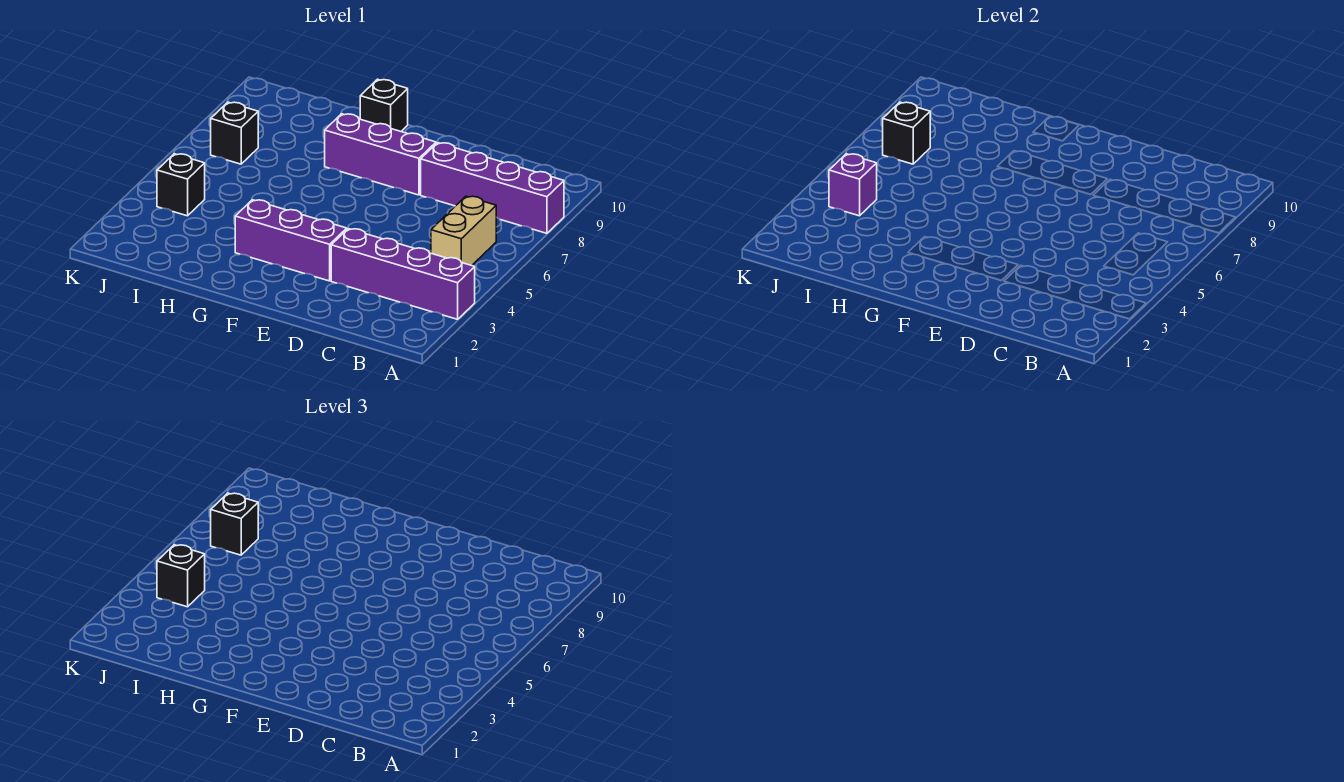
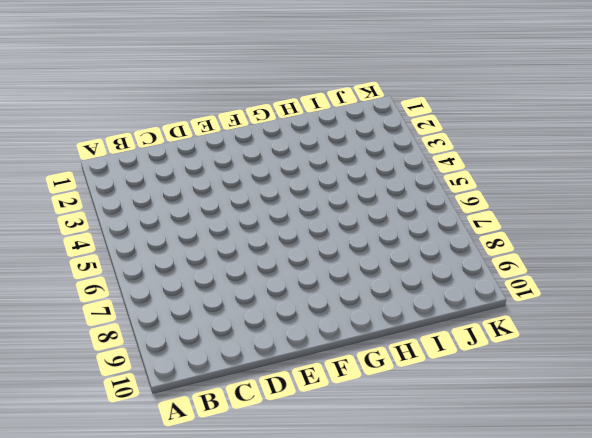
none -> purple brick A3:D3 level 1
none -> purple brick A8:D8 level 1
none -> tan brick B5:B6 level 1

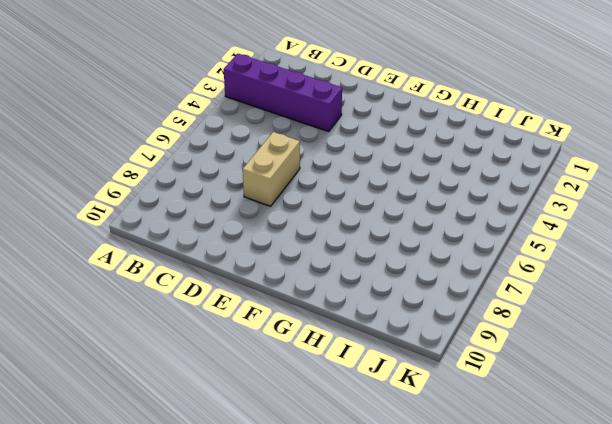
tan brick D6:D7 level 1 -> tan brick B5:B6 level 1
none -> purple brick A8:D8 level 1
none -> purple brick E3:G3 level 1
none -> purple brick E8:G8 level 1

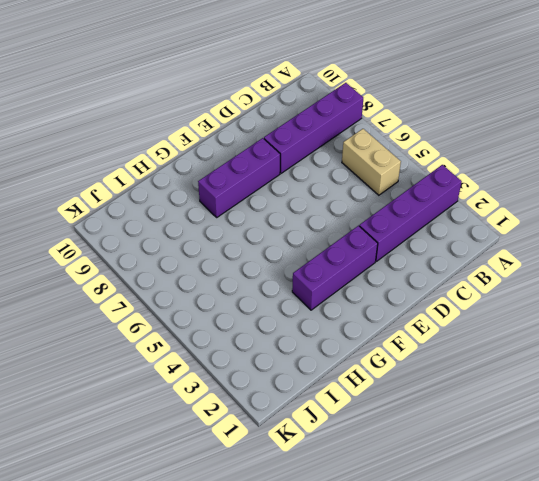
none -> black brick G10 level 1
none -> black brick J4 level 1
none -> black brick J7 level 1

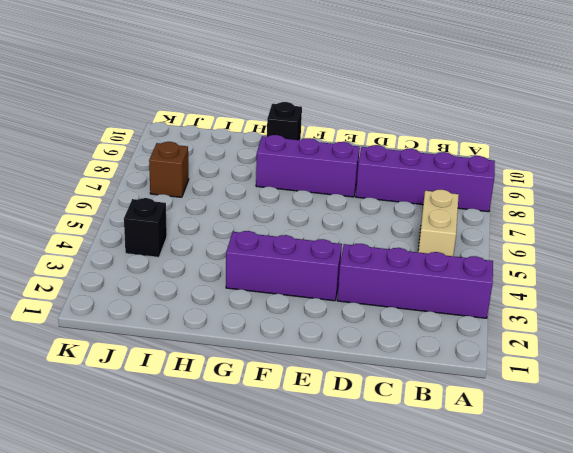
brown brick J7 level 1 -> black brick J7 level 1
none -> purple brick J4 level 2
none -> black brick J7 level 2
none -> black brick J4 level 3

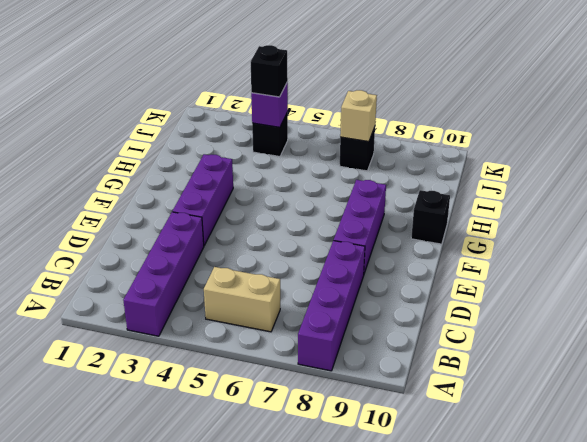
tan brick J7 level 2 -> black brick J7 level 2
none -> black brick J7 level 3

